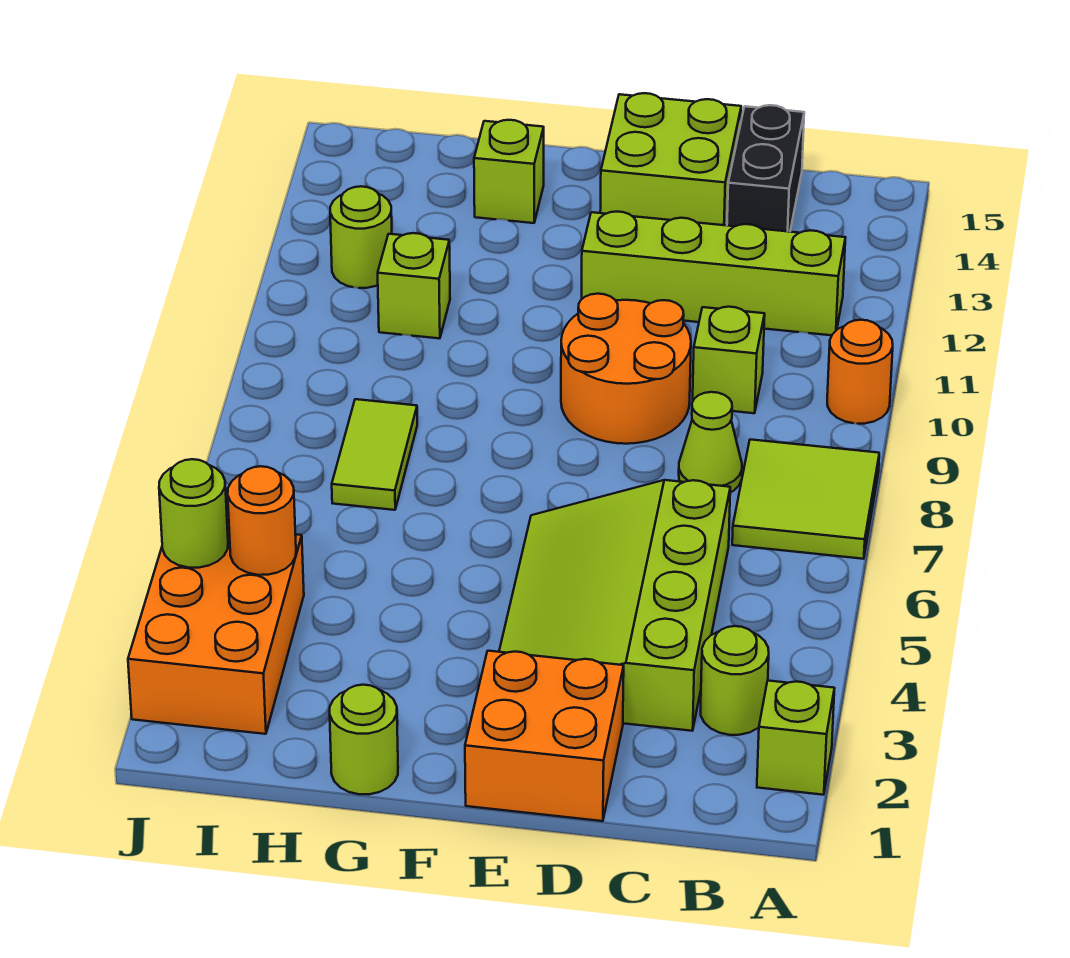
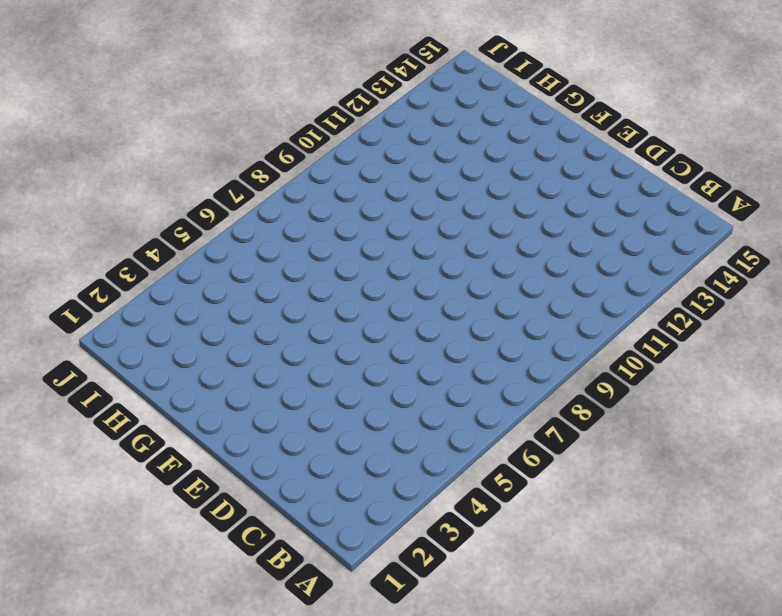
none -> lime brick A2 level 1
none -> lime tile A7:B8 level 1
none -> orange round brick A10 level 1

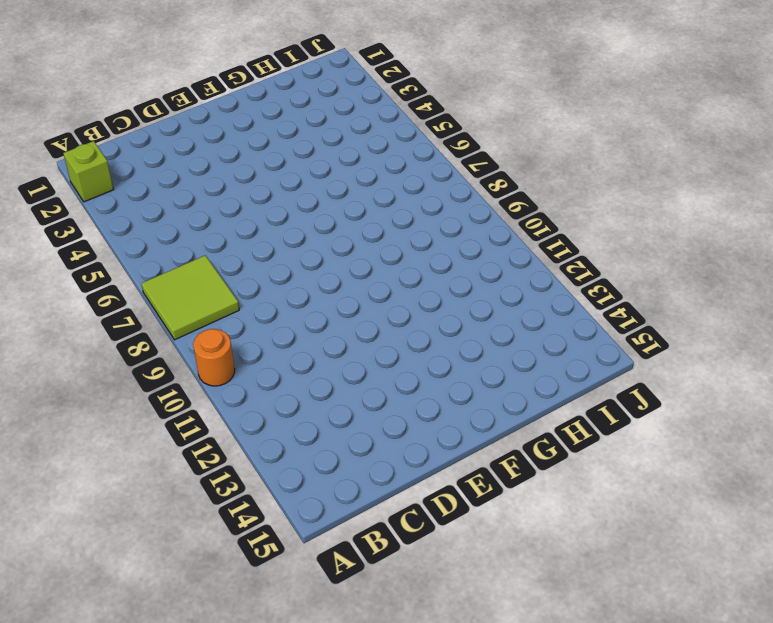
none -> lime round brick B3 level 1
none -> lime brick B12:E12 level 1
none -> lime slope C3:E6 level 1 top C

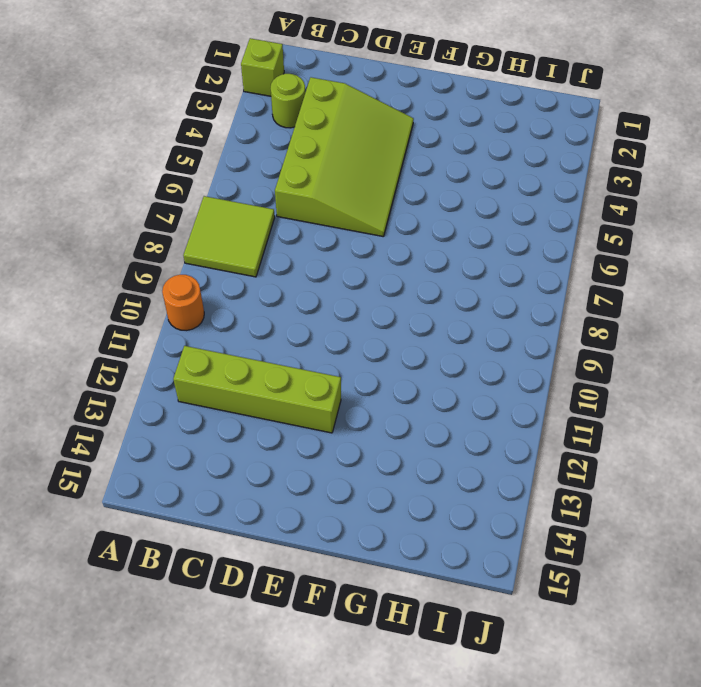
none -> lime cone C8 level 1
none -> lime brick C10 level 1
none -> black brick C14:C15 level 1

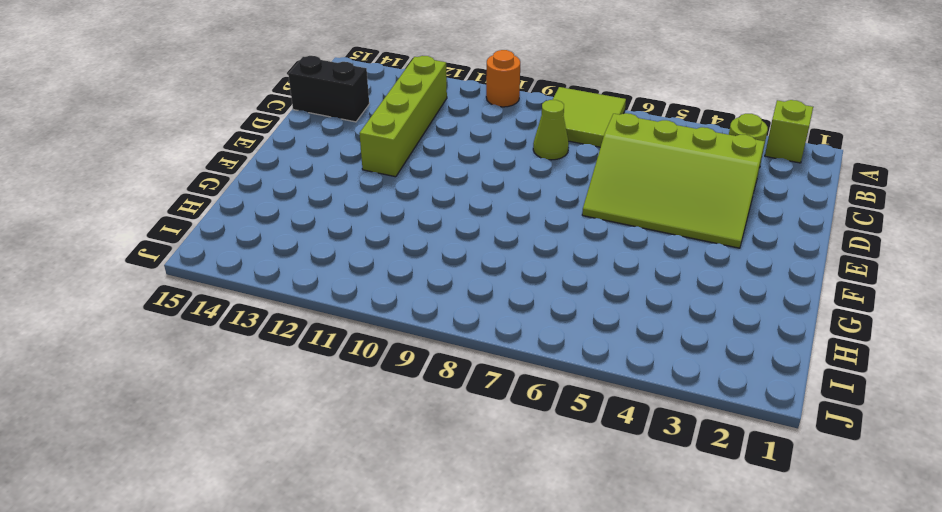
none -> lime brick C10 level 1
none -> orange brick D1:E2 level 1
none -> orange round brick D9:E10 level 1

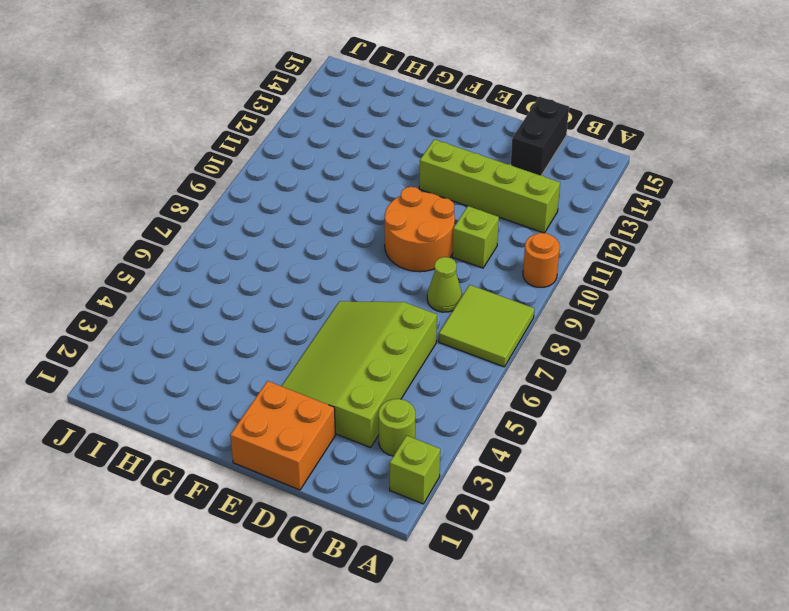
none -> lime brick D14:E15 level 1
none -> lime round brick G1 level 1
none -> lime brick G14 level 1

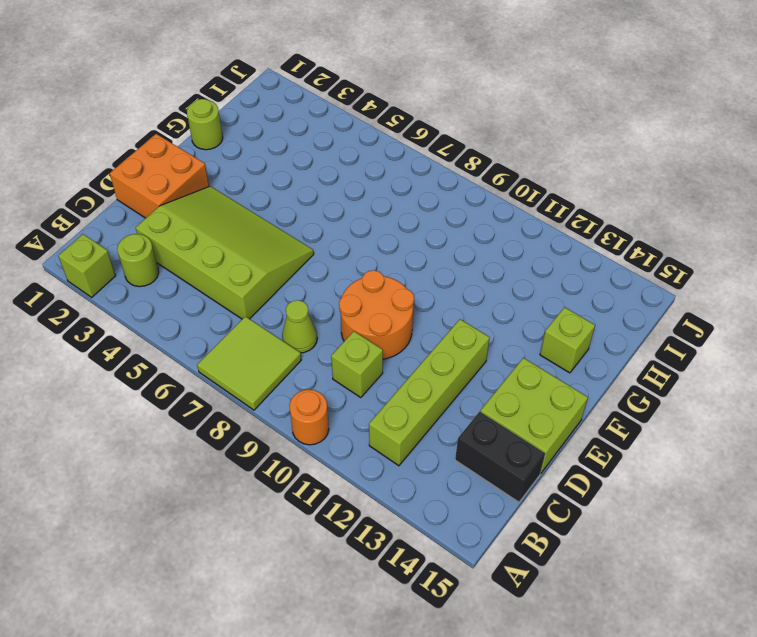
none -> lime tile H7:H8 level 1
none -> lime brick H11 level 1
none -> orange brick I2:J4 level 1

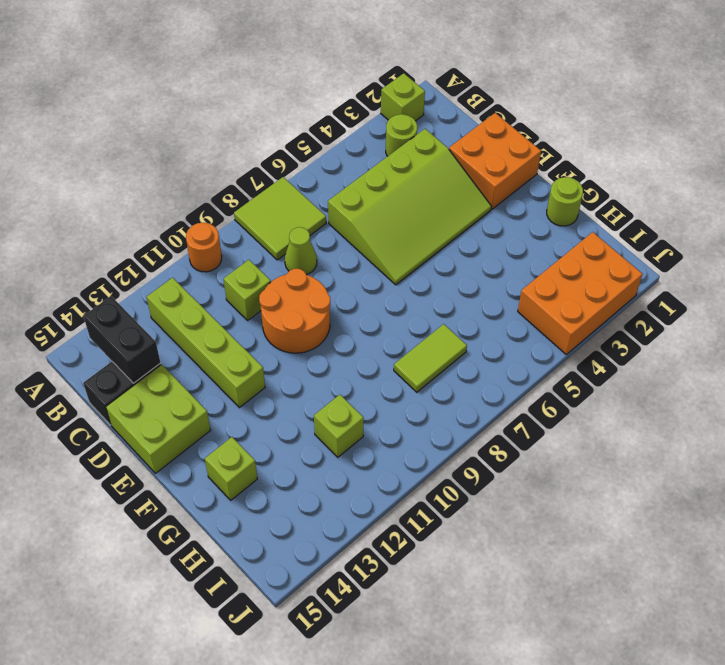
black brick B14:C14 level 2 -> none
none -> lime round brick I12 level 1
none -> orange round brick I4 level 2
none -> lime round brick J4 level 2

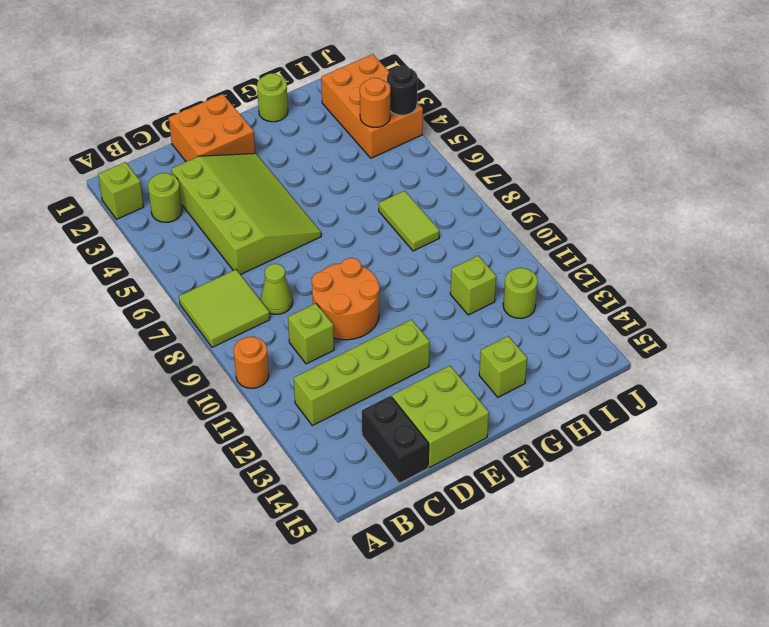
black round brick J4 level 2 -> lime round brick J4 level 2

